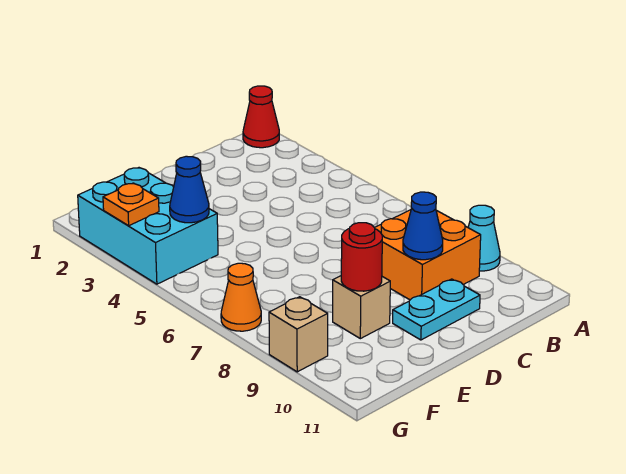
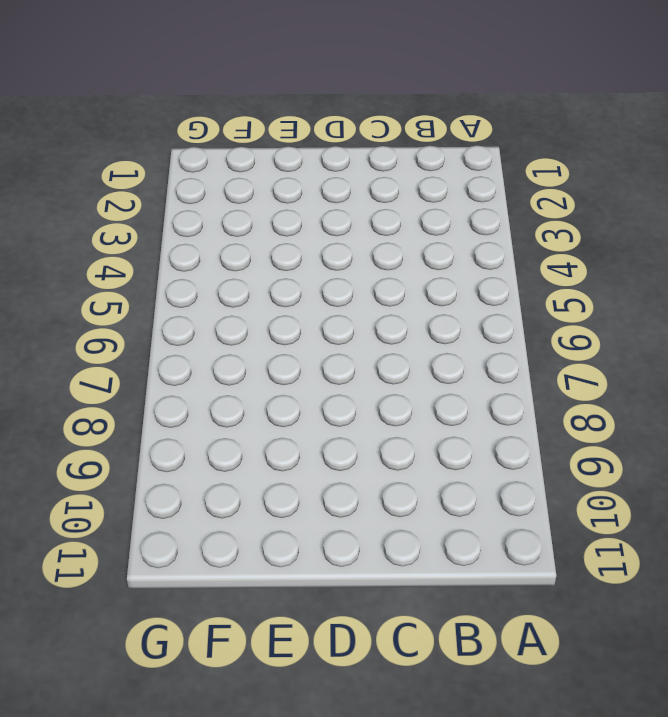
none -> red cone A1 level 1
none -> cyan cone A9 level 1
none -> orange brick B8:C9 level 1

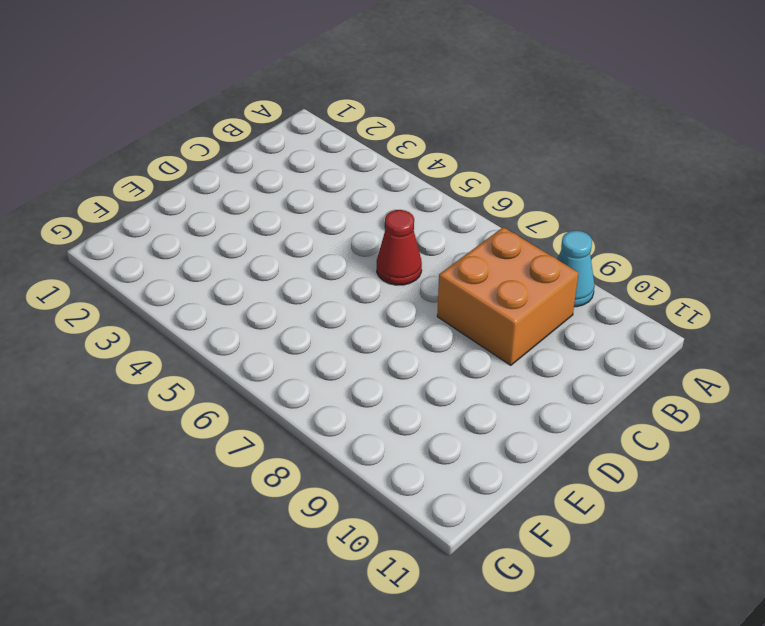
red cone C6 level 1 -> red cone A1 level 1
none -> cyan plate C10:D10 level 1
none -> tan brick E9 level 1
none -> cyan brick F2:G4 level 1

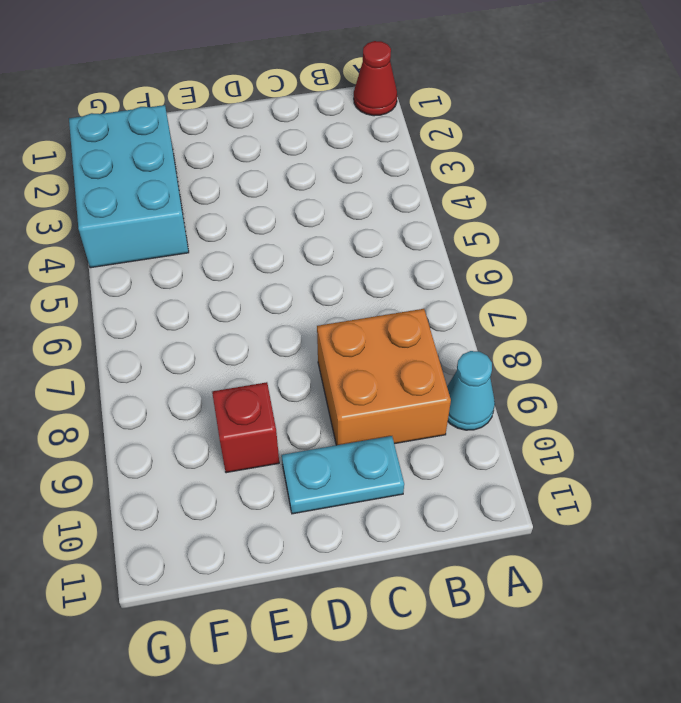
red brick E9 level 1 -> tan brick E9 level 1
none -> orange cone G7 level 1
none -> tan brick G9 level 1
none -> blue cone C9 level 2

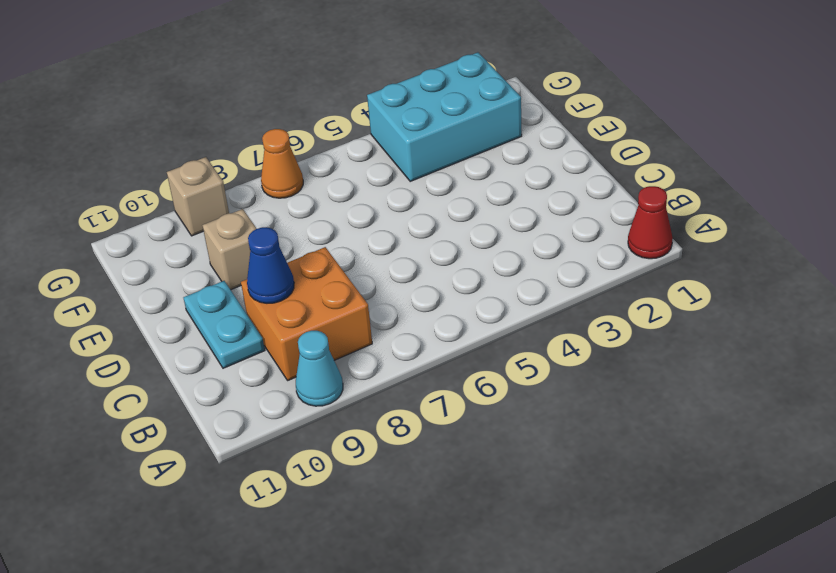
none -> red round brick E9 level 2
none -> blue cone F4 level 2
none -> orange plate G3 level 2

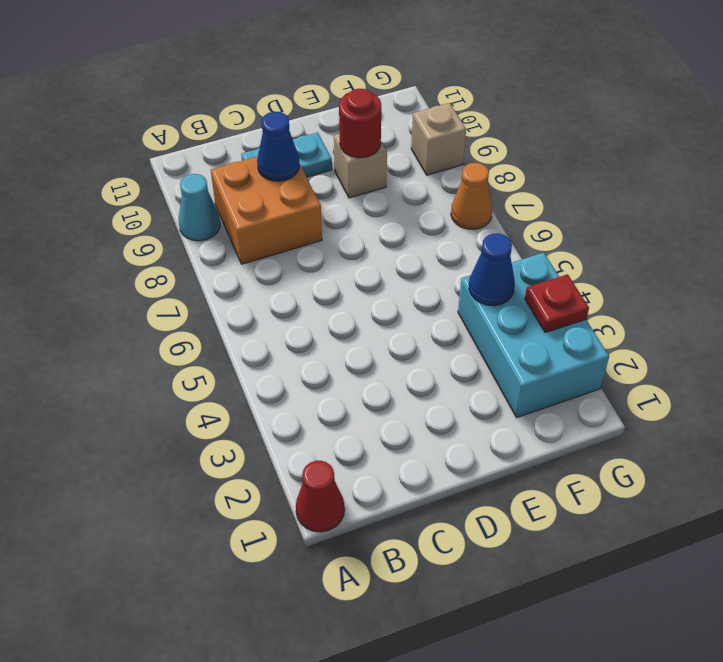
red plate G3 level 2 -> orange plate G3 level 2

